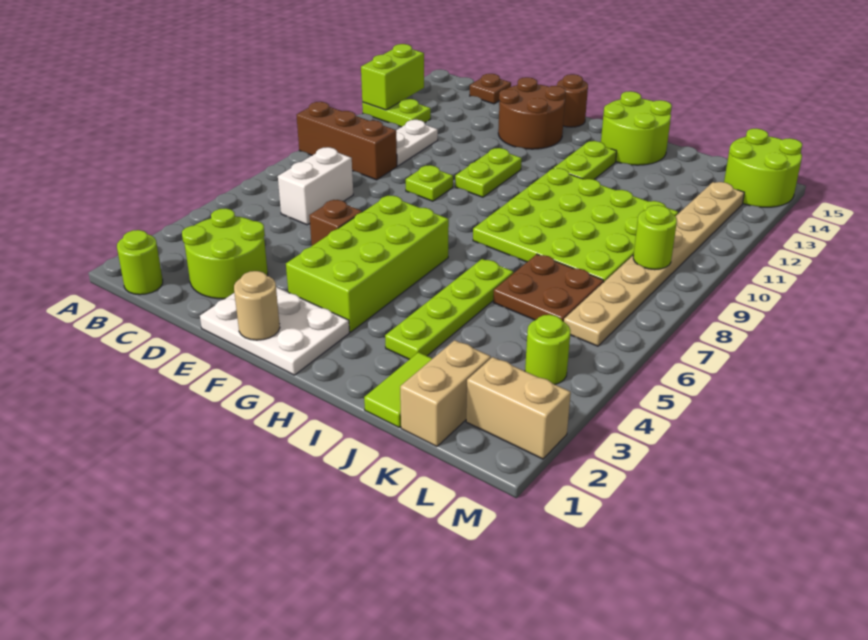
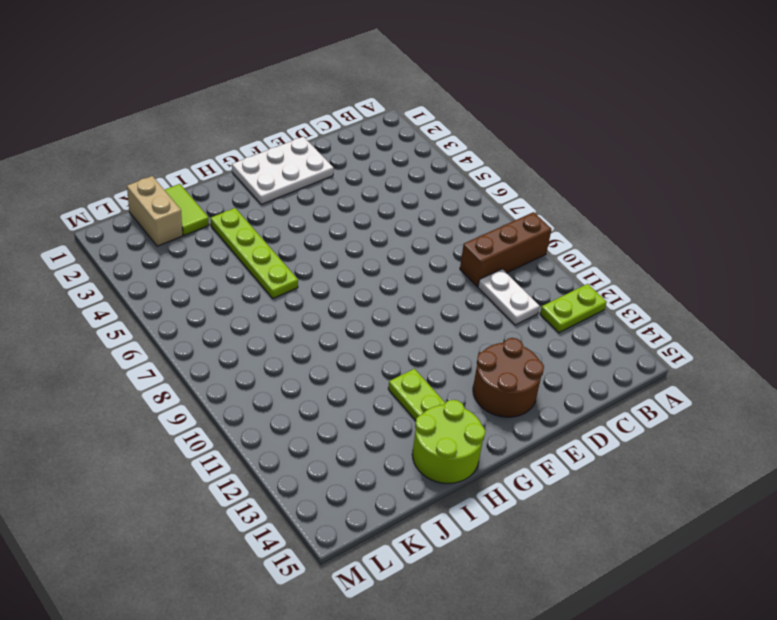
none -> lime round brick B1 level 1
none -> lime round brick C2:D3 level 1
none -> white brick C6:C7 level 1

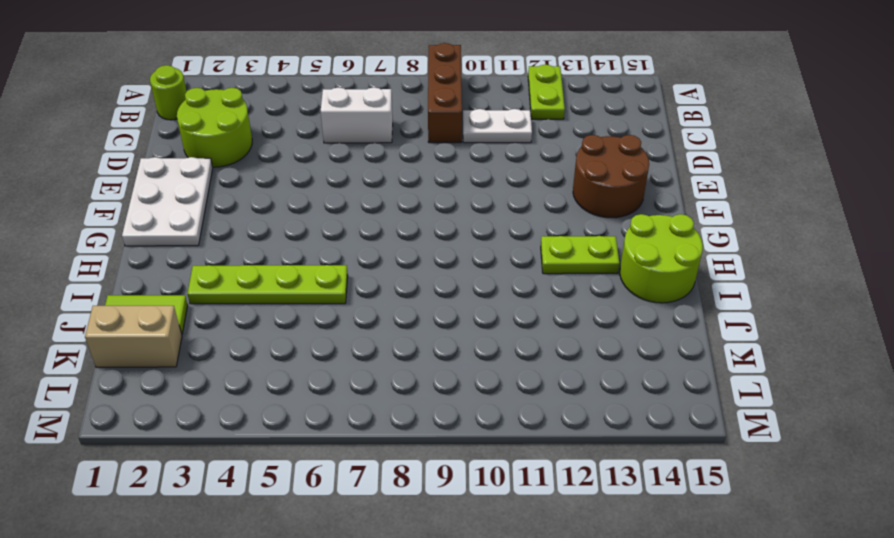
none -> brown plate C15 level 1
none -> brown brick E5 level 1
none -> lime plate E9 level 1

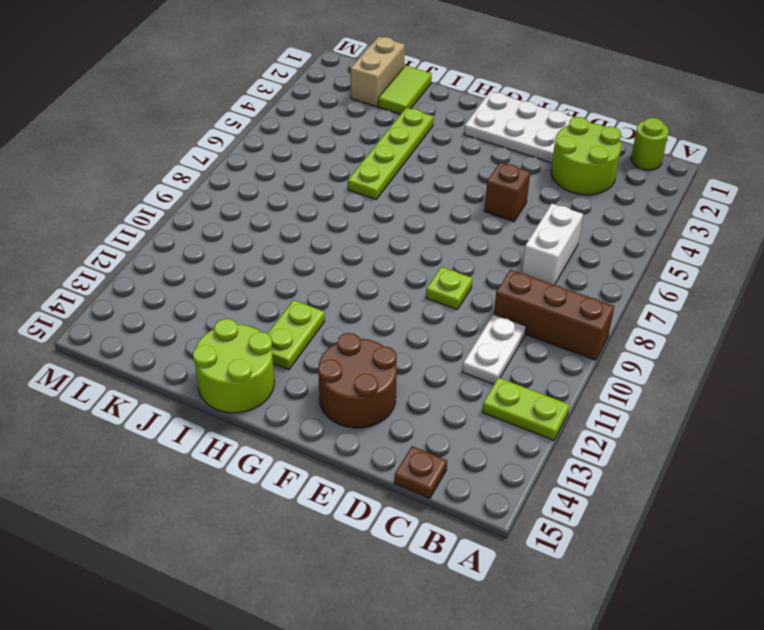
none -> lime brick F3:G6 level 1
none -> lime plate F10:F11 level 1
none -> brown round brick F15 level 1

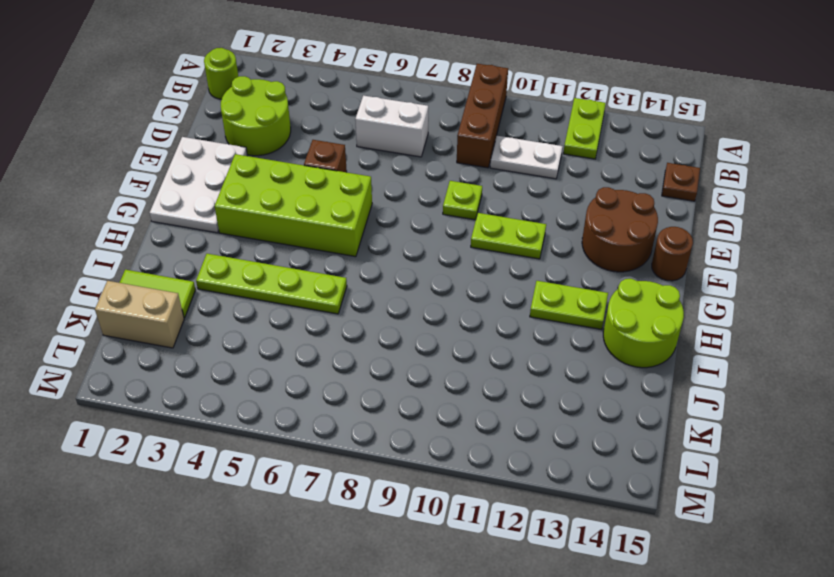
none -> lime plate H8:K11 level 1
none -> brown plate J6:K7 level 1
none -> tan brick L2:M2 level 1

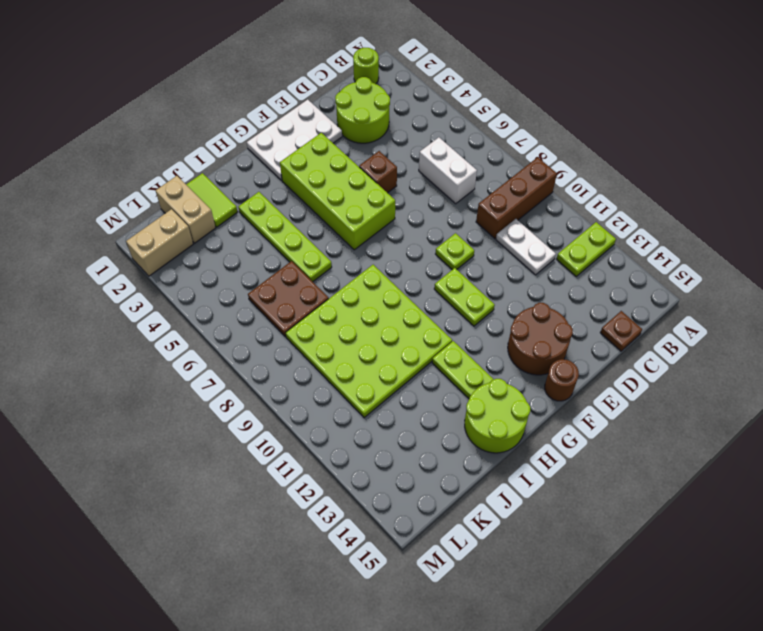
none -> lime round brick L4 level 1
none -> tan plate L6:L13 level 1
none -> lime round brick L14:M15 level 1

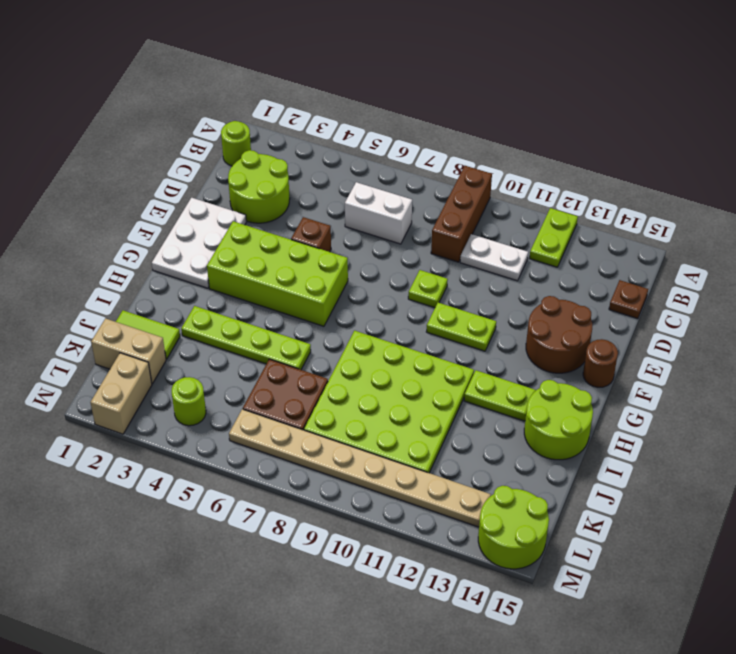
none -> lime brick A12:A13 level 2
none -> tan round brick F1 level 2
none -> lime round brick L9 level 2

